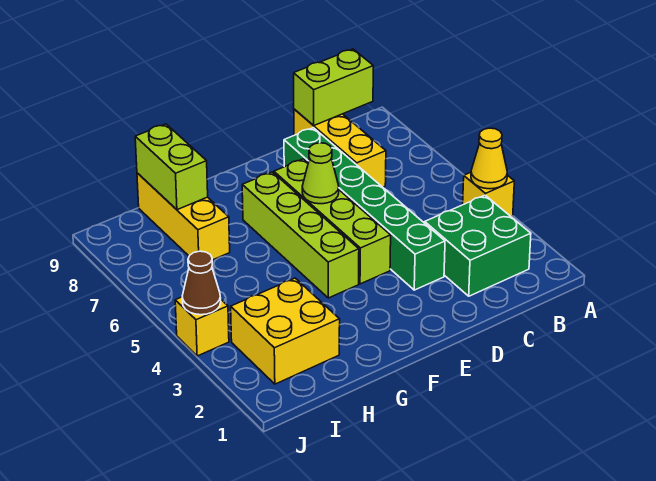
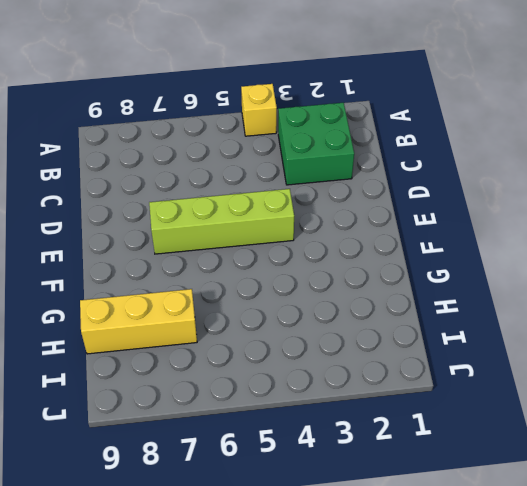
none -> yellow brick C7:C9 level 1
none -> green brick D3:D8 level 1
none -> lime brick F4:F7 level 1

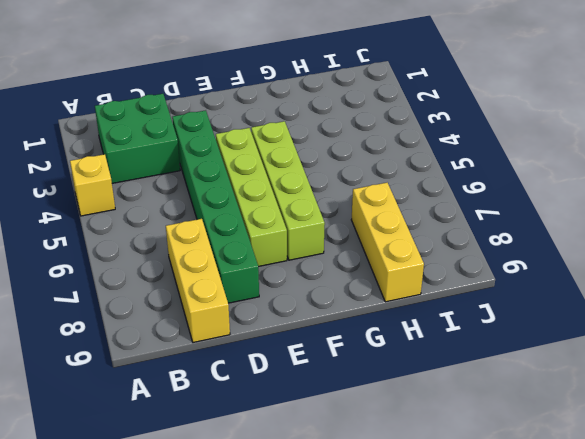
none -> yellow brick H2:I3 level 1
none -> yellow brick J4 level 1
none -> yellow cone A4 level 2

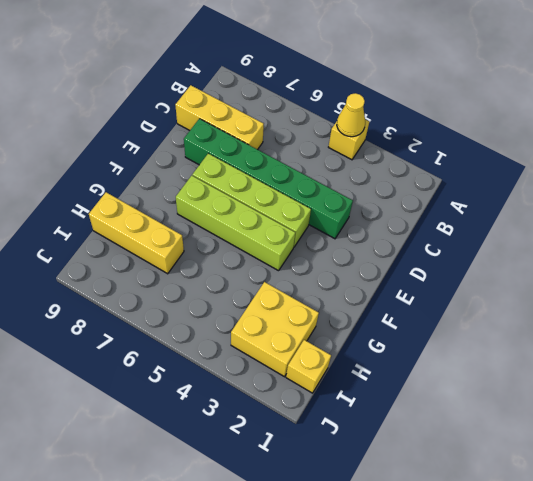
yellow brick I1 level 1 -> yellow brick J4 level 1
none -> green brick B2:C3 level 1
none -> lime brick B9:C9 level 2
none -> lime cone E6 level 2

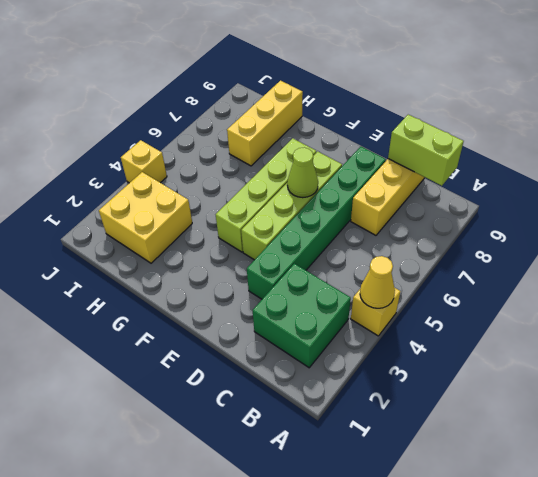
none -> lime brick H8:H9 level 2
none -> brown cone J4 level 2

